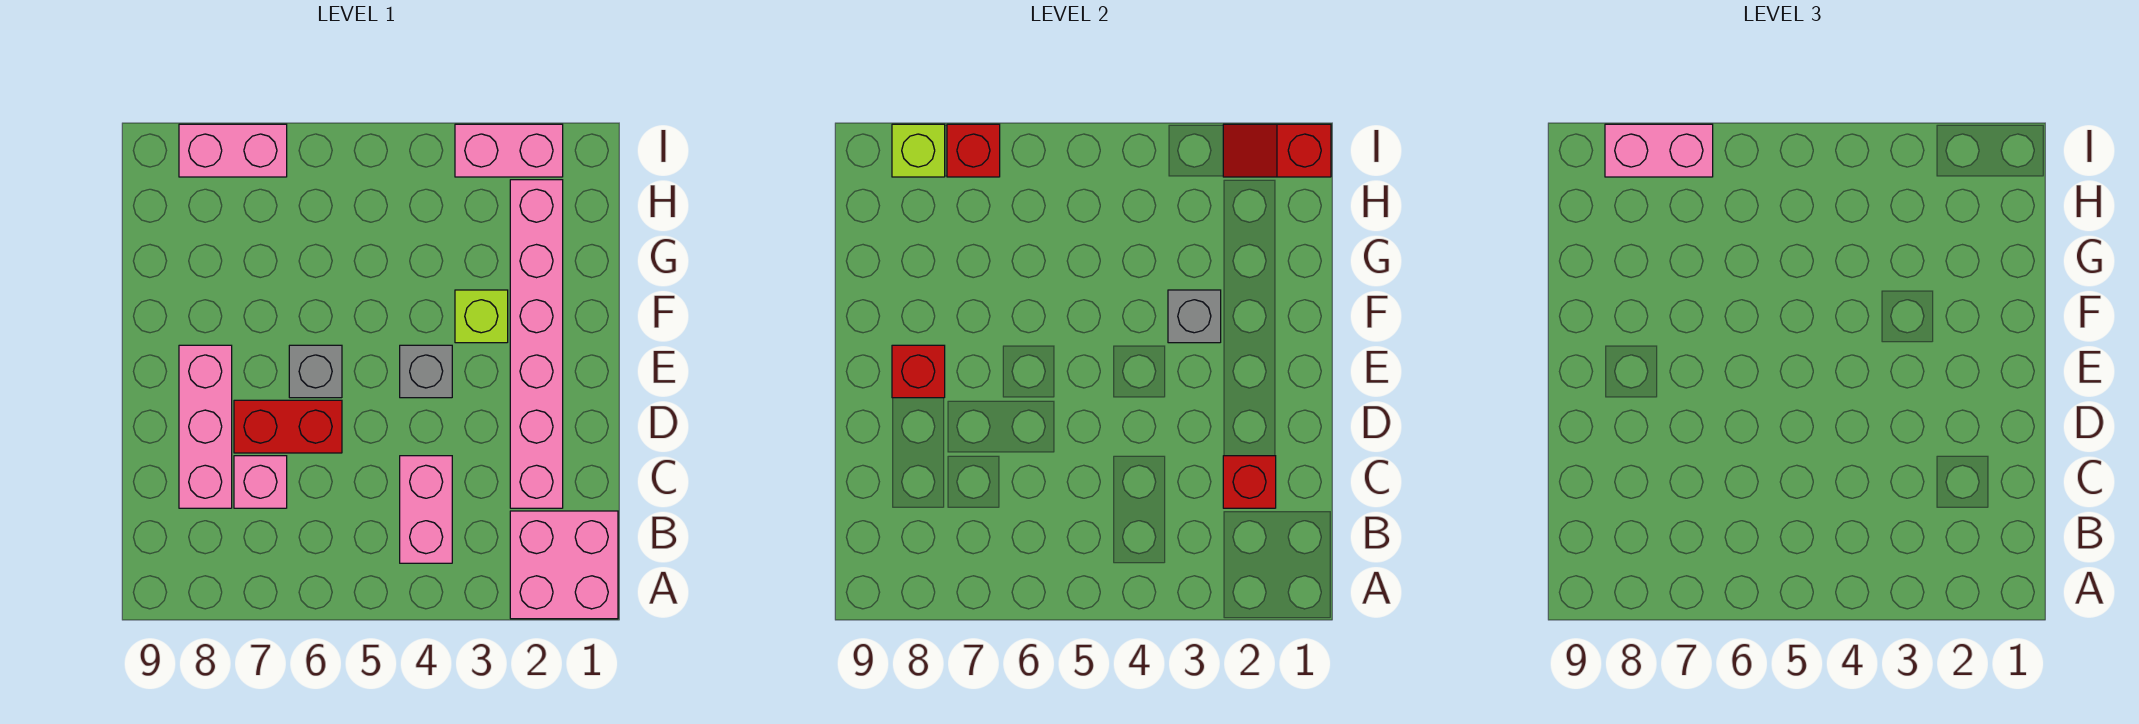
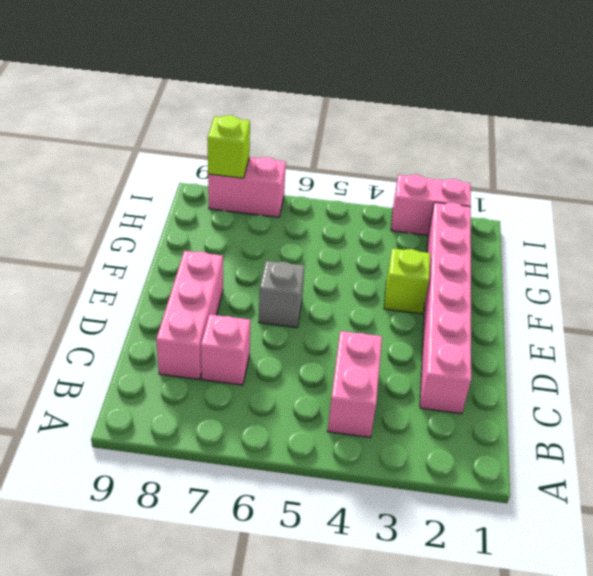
none -> pink brick A1:B2 level 1
none -> red brick D6:D7 level 1
none -> grey brick E4 level 1

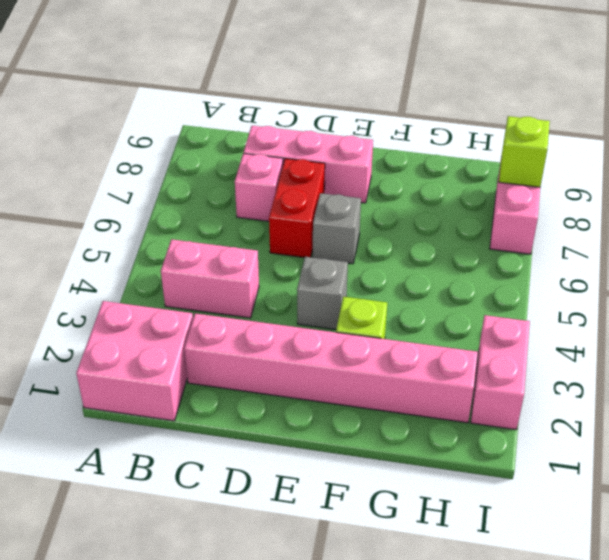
none -> red brick C2 level 2
none -> red brick E8 level 2
none -> grey brick F3 level 2

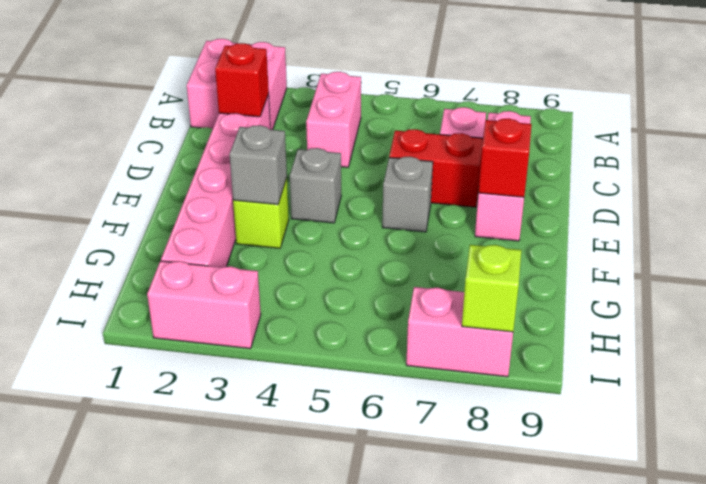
none -> red slope I1:I2 level 2 top 1
none -> red brick I7 level 2
none -> pink brick I7:I8 level 3

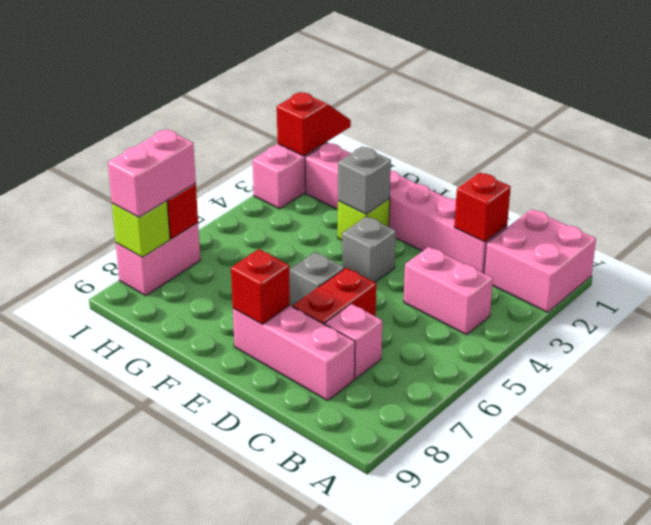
red slope I1:I2 level 2 top 2 -> red slope I1:I2 level 2 top 1

